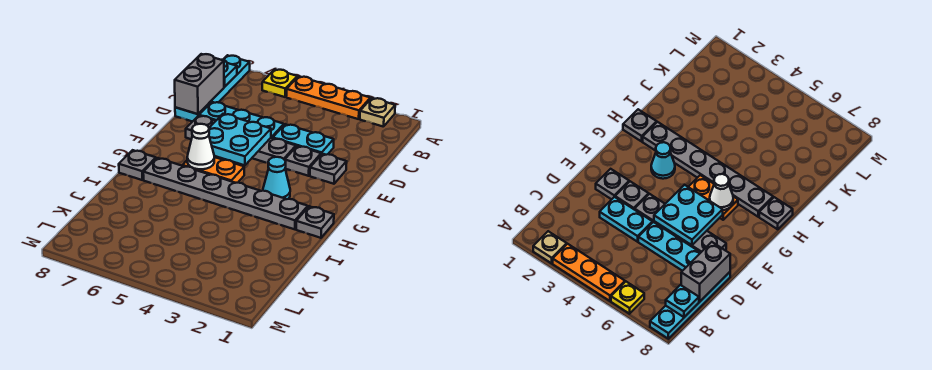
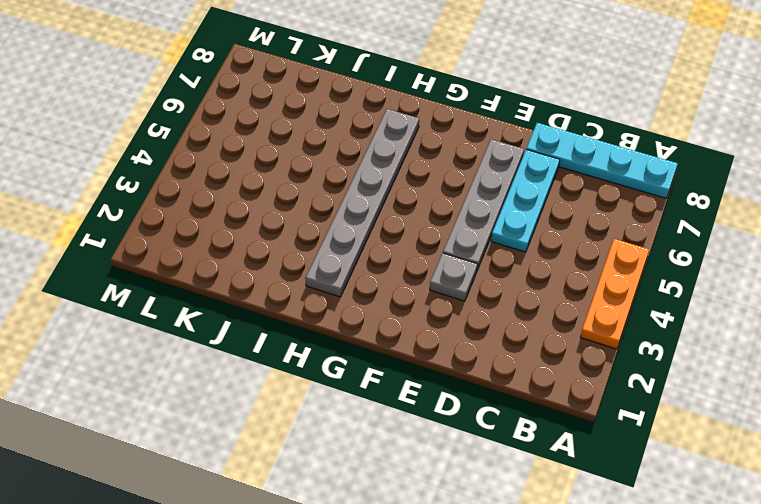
none -> tan plate A2 level 1
none -> yellow plate A6 level 1
none -> cyan plate D3:D4 level 1

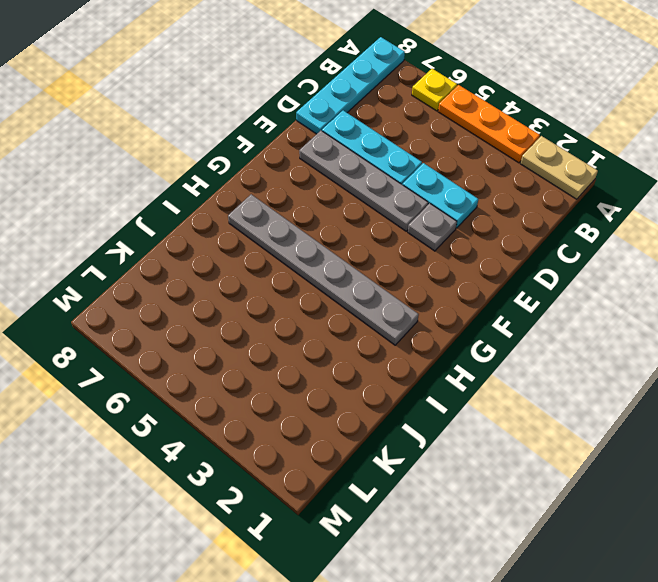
tan plate A1:A2 level 1 -> tan plate A2 level 1
none -> grey plate E2 level 1
none -> cyan cone G3 level 1
none -> orange plate G5:G6 level 1

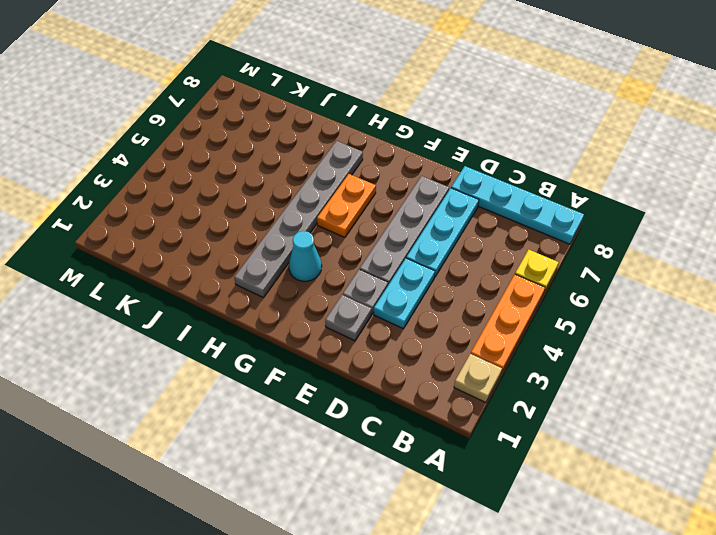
none -> grey plate H1 level 1
none -> grey plate H8 level 1
none -> cyan plate B8 level 2

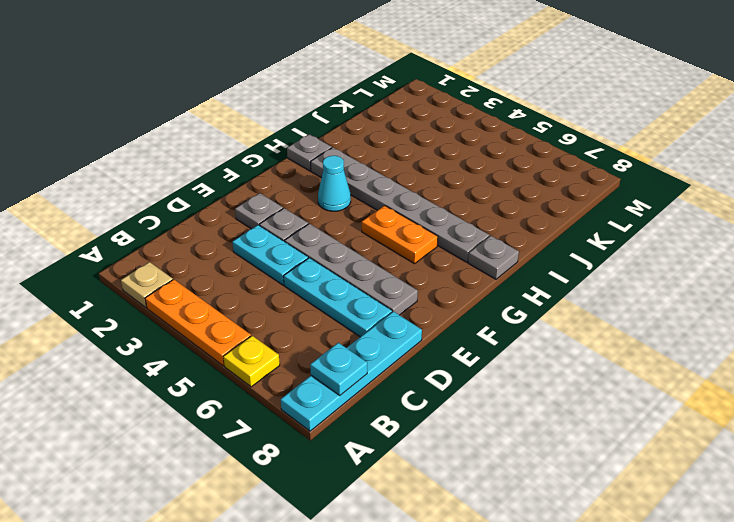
none -> grey brick C8:D8 level 2
none -> cyan plate E5:F6 level 2
none -> white cone G6 level 2

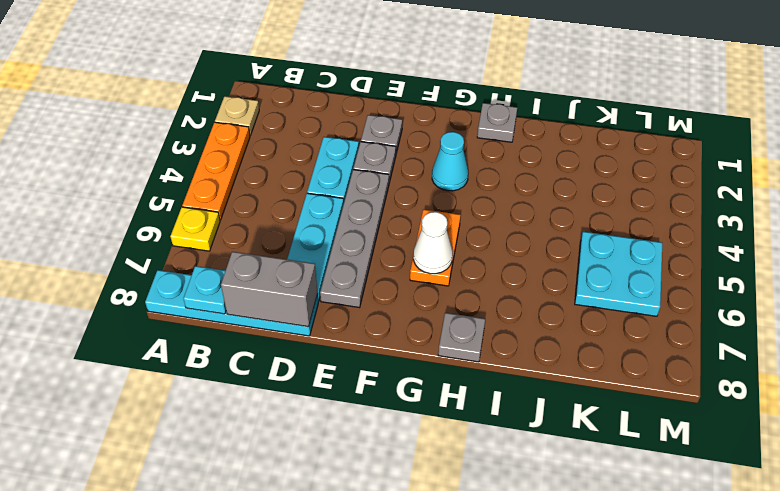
cyan plate K5:L6 level 1 -> cyan plate E5:F6 level 2
none -> grey plate H2:H7 level 1

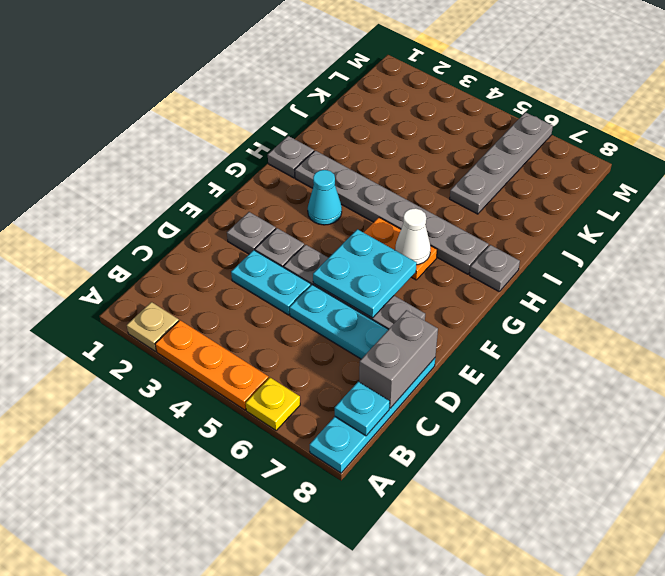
grey plate J6:M6 level 1 -> none

